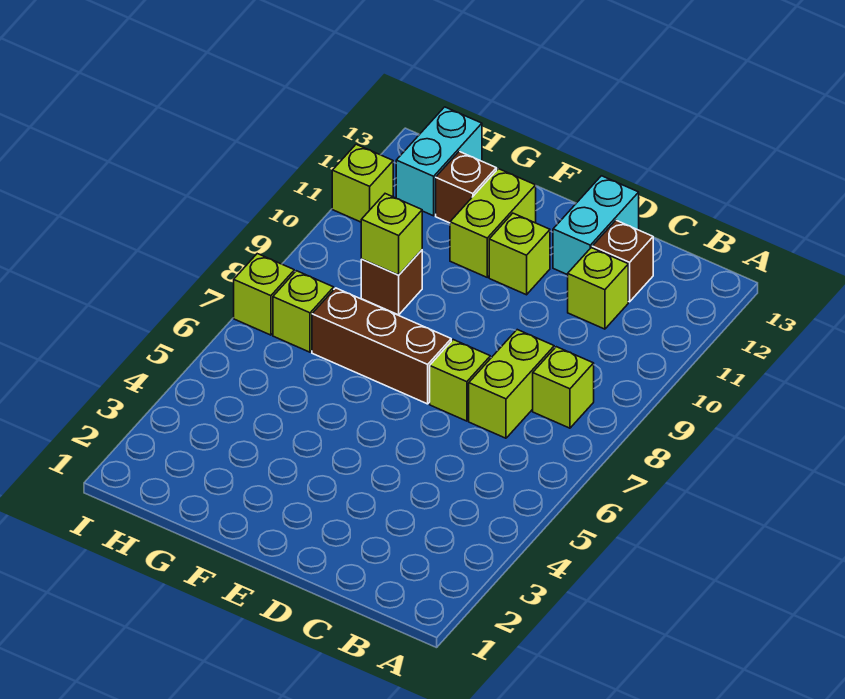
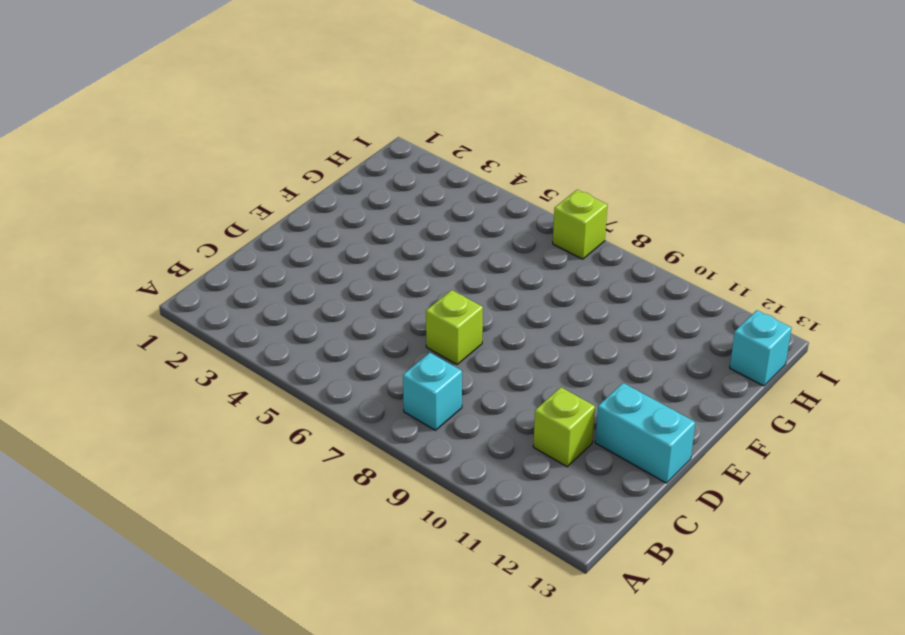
cyan brick B8 level 1 -> lime brick B8 level 1
cyan brick H13 level 1 -> cyan brick H12:H13 level 1
none -> lime brick C7:C8 level 1
none -> brown brick C12 level 1
none -> brown brick E7:G7 level 1

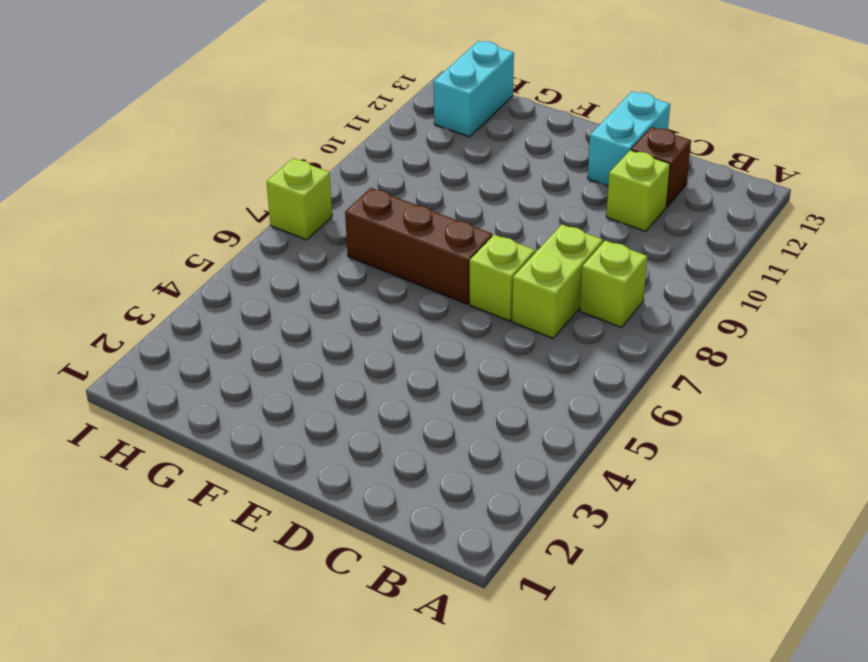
none -> lime brick E11 level 1
none -> lime brick F11:F12 level 1
none -> brown brick G9 level 1

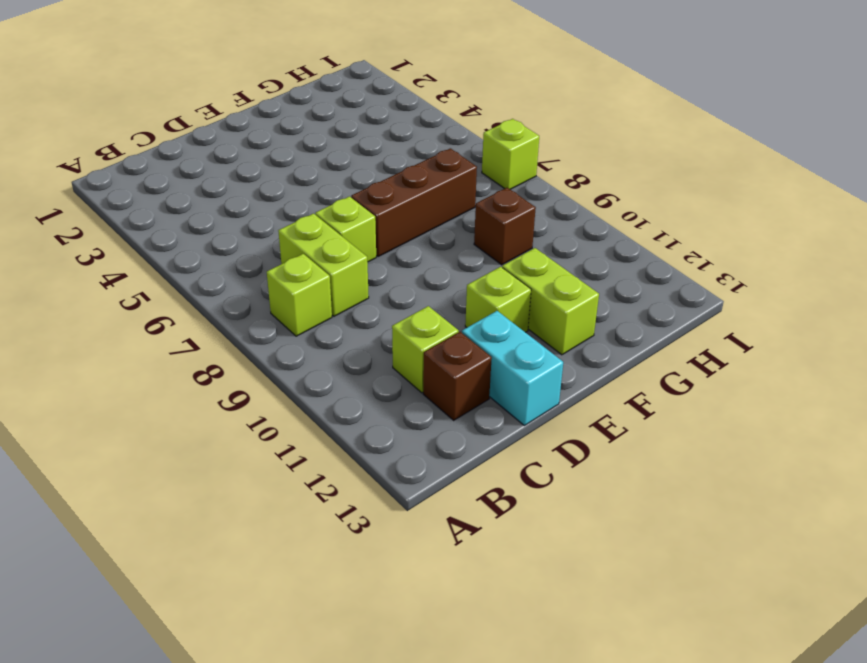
none -> brown brick G12 level 1
none -> lime brick H7 level 1
none -> cyan brick H12:H13 level 1

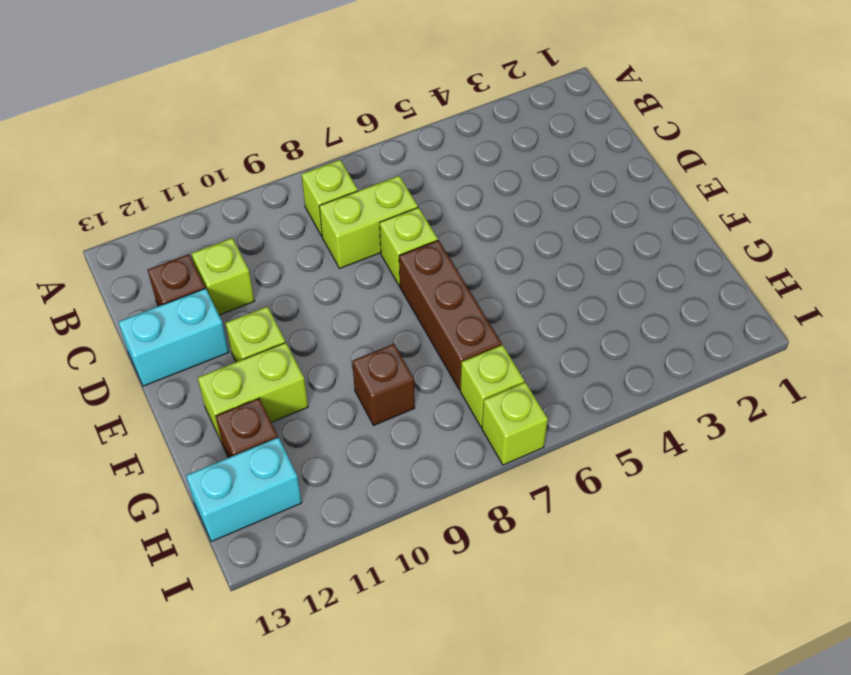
none -> lime brick I11 level 1
none -> lime brick G9 level 2

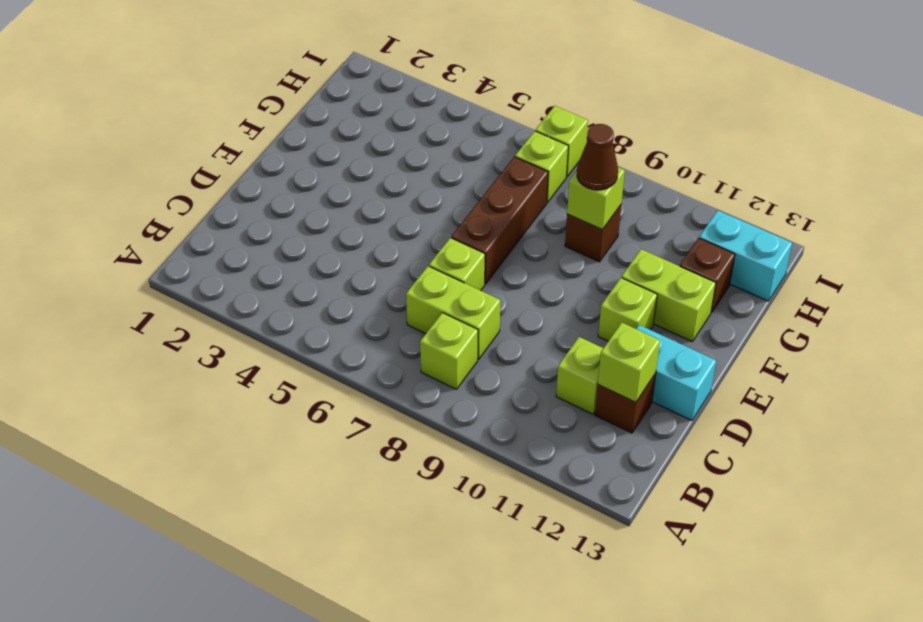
lime brick C12 level 2 -> lime brick I11 level 1
brown cone G9 level 3 -> none

